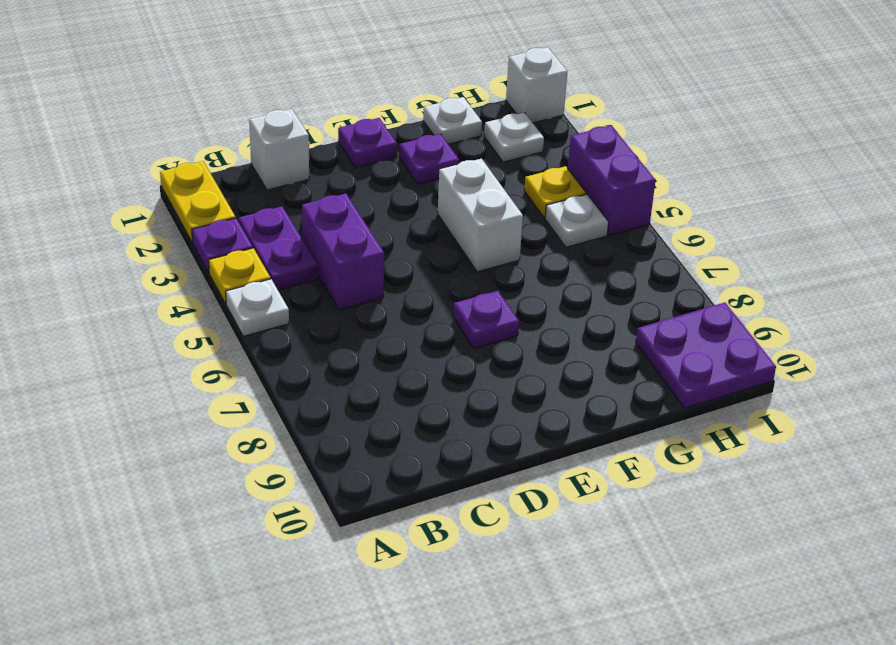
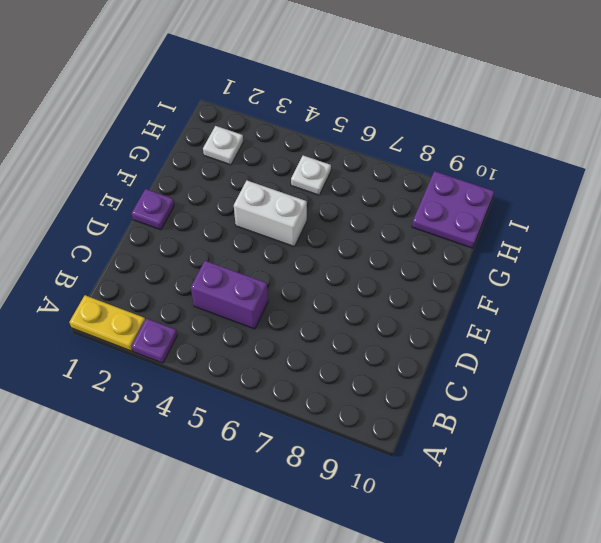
none -> yellow plate A4 level 1
none -> white plate A5 level 1
none -> purple plate B3:B4 level 1

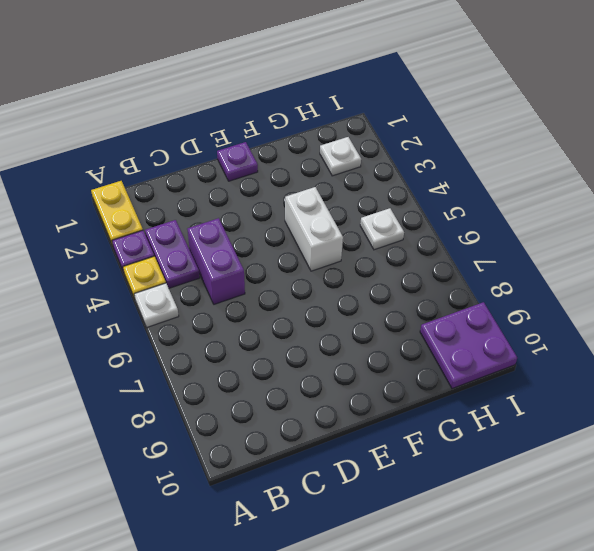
none -> white brick C1 level 1
none -> purple plate E7 level 1
none -> purple plate F2 level 1

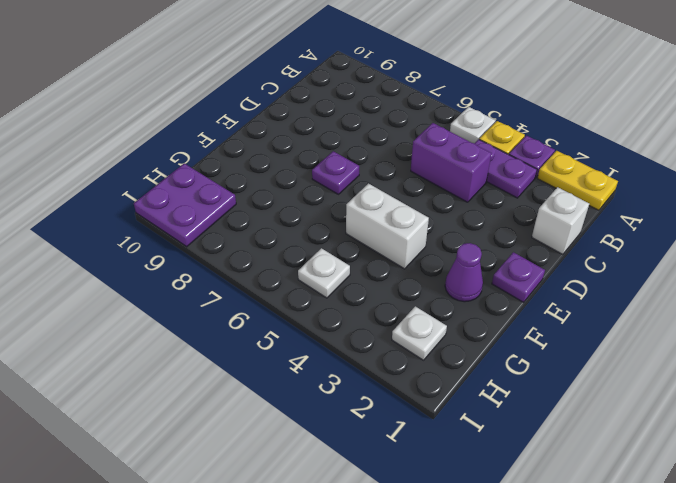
purple cone F2 level 1 -> purple plate F2 level 1
none -> white plate G1 level 1
none -> yellow plate H4 level 1
none -> white brick I1 level 1

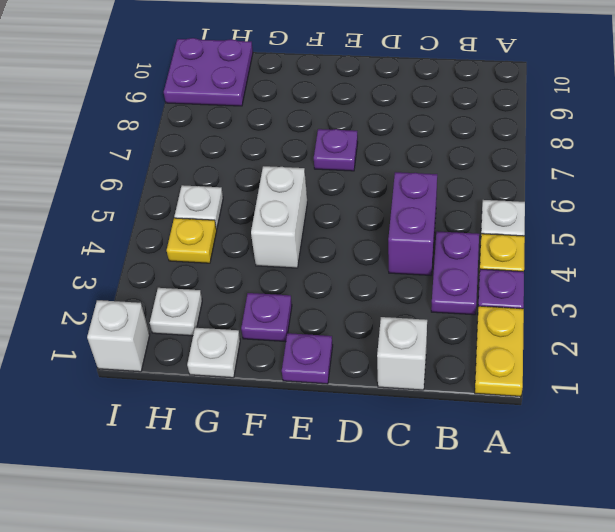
none -> purple brick I4:I5 level 1

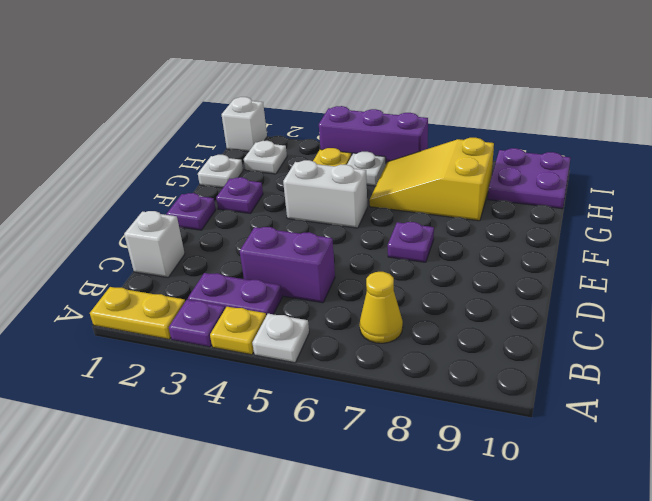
yellow cone B7 level 1 -> none
yellow slope G6:H8 level 1 top 8 -> none
purple brick I4:I6 level 1 -> purple brick I4:I5 level 1

